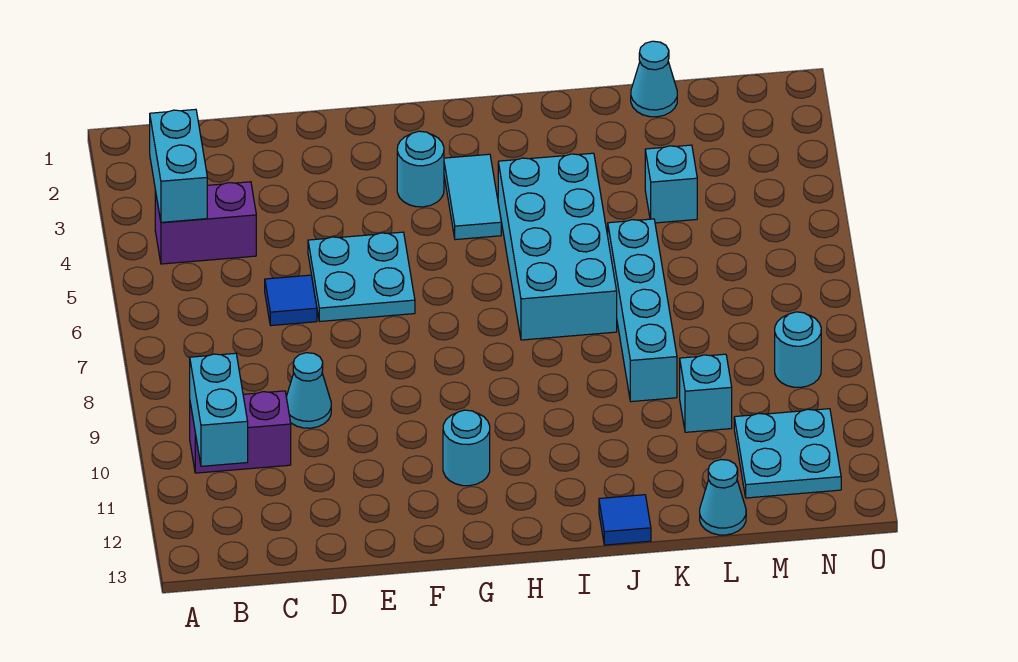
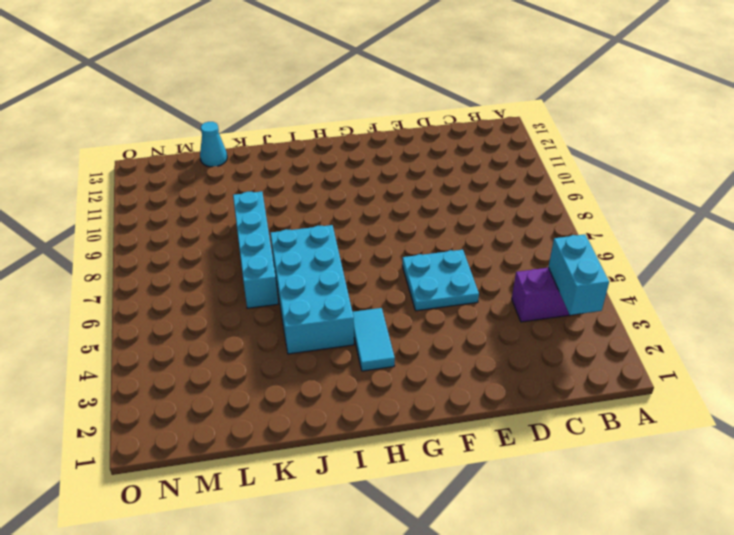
none -> purple brick B10:C10 level 1
none -> blue tile D6 level 1
none -> cyan cone D9 level 1

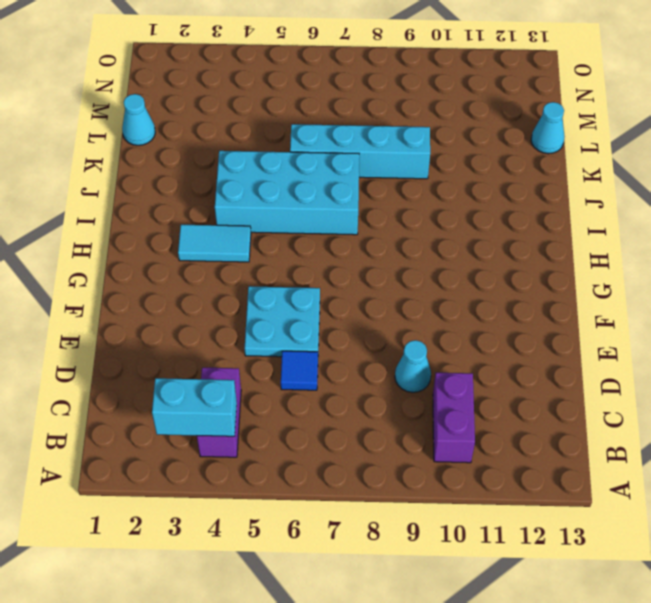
none -> cyan round brick G3 level 1
none -> cyan round brick G11 level 1
none -> blue tile J13 level 1

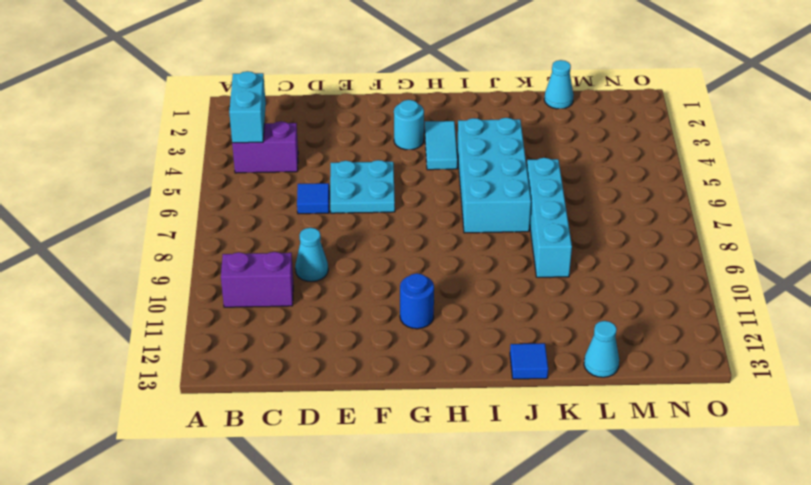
blue round brick G11 level 1 -> cyan round brick G11 level 1
none -> cyan brick L4 level 1
none -> cyan brick L10 level 1
none -> cyan plate M11:N12 level 1

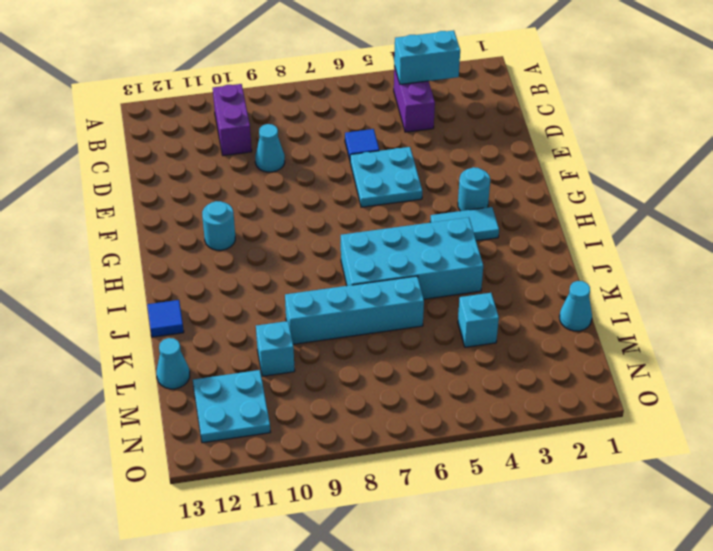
none -> cyan round brick N9 level 1
none -> cyan brick B10:B11 level 2

